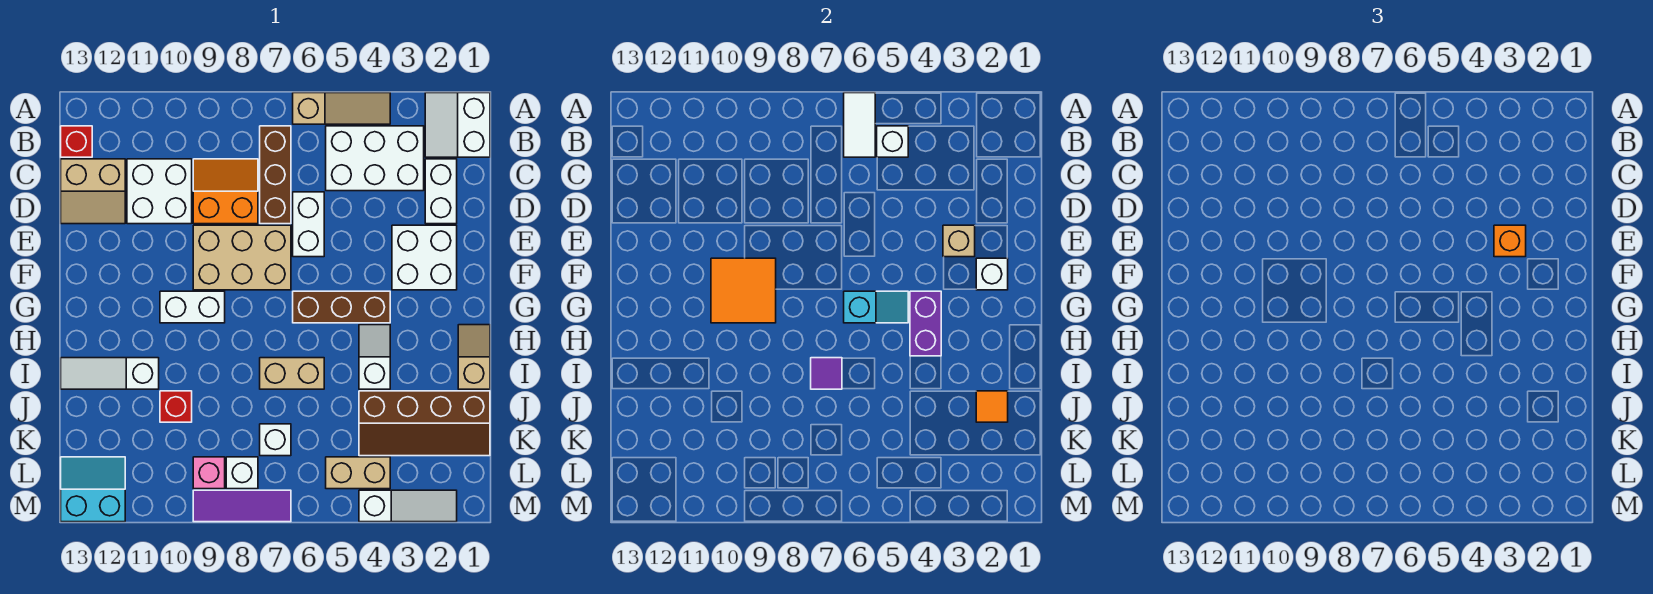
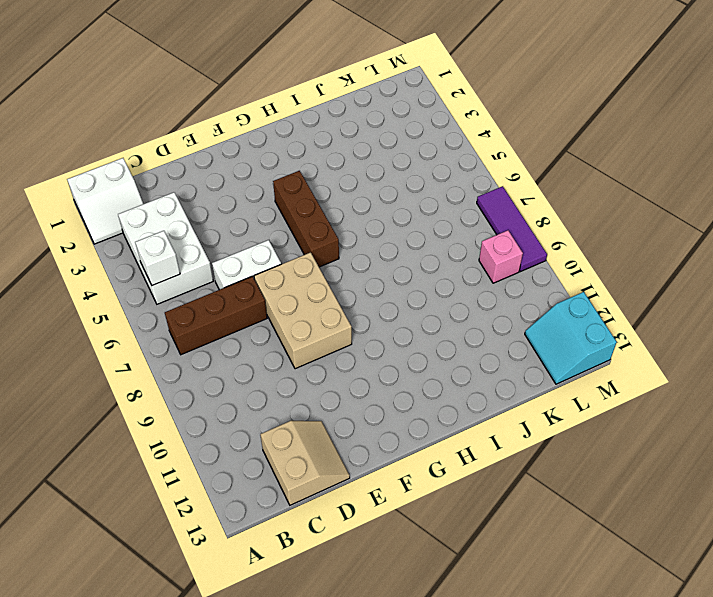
none -> tan slope A4:A6 level 1 top 6
none -> red brick B13 level 1
none -> white brick C2:D2 level 1
none -> orange slope C8:D9 level 1 top D

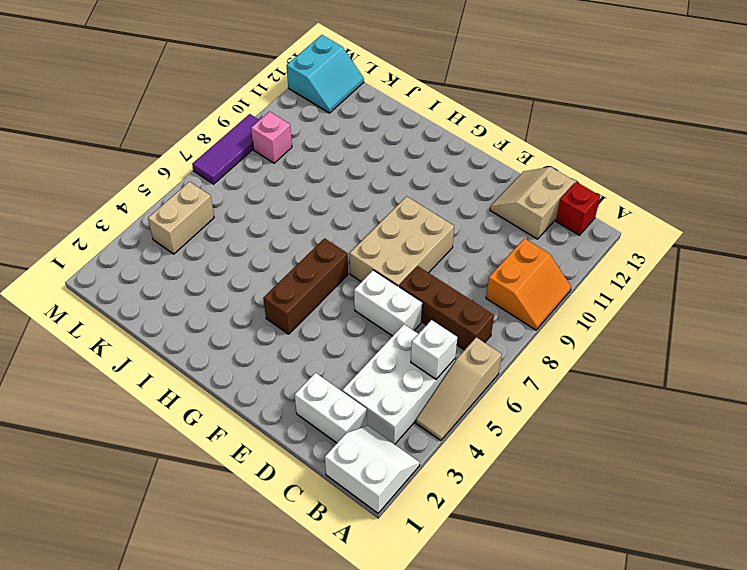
orange slope A9:B10 level 1 top B -> orange slope C8:D9 level 1 top D
none -> white brick C10:D11 level 1
none -> white brick E2:F3 level 1
none -> white brick G9:G10 level 1
none -> tan slope H1:I1 level 1 top I

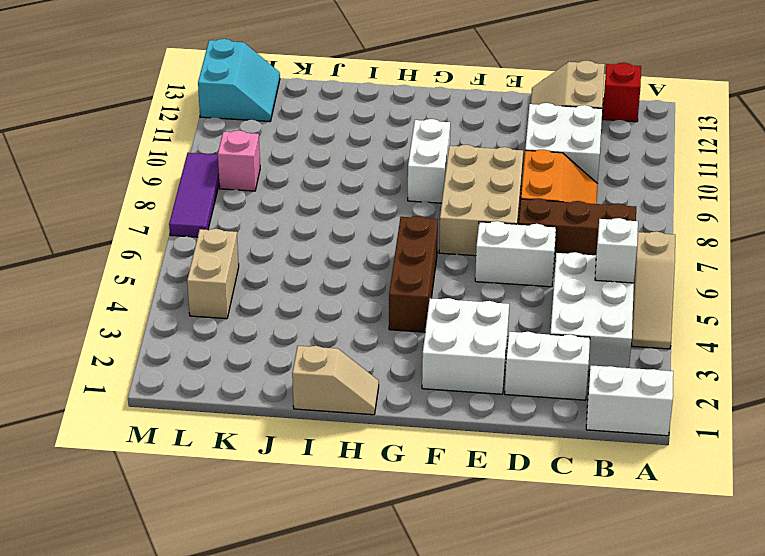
none -> white slope H4:I4 level 1 top I
none -> tan brick I6:I7 level 1
none -> white slope I11:I13 level 1 top 11
none -> brown slope J1:K4 level 1 top J

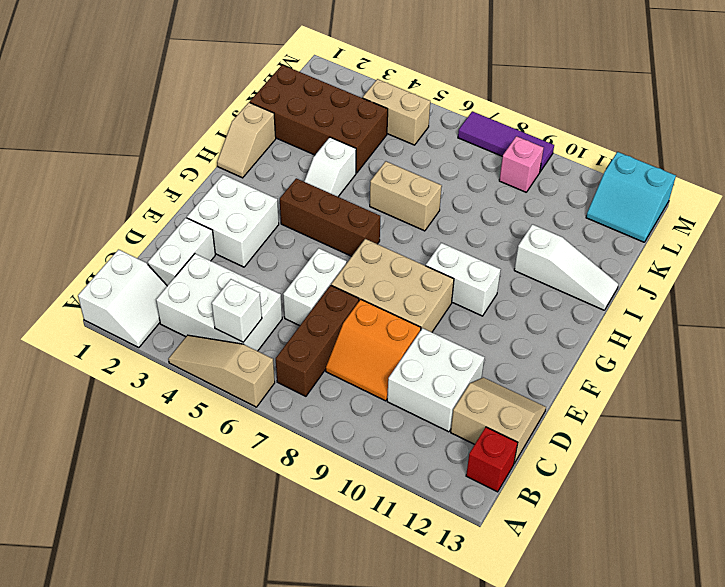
brown brick J1:K4 level 1 -> brown slope J1:K4 level 1 top J
none -> red brick J10 level 1
none -> white brick K7 level 1
none -> white brick L8 level 1
none -> white slope M2:M4 level 1 top 4

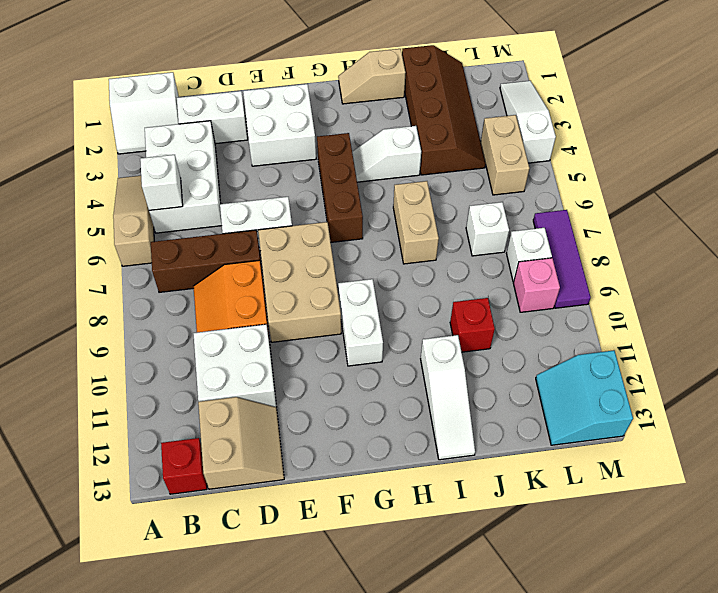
none -> white tile A6:B6 level 2
none -> tan brick E3 level 2
none -> white brick F2 level 2
none -> orange tile F9:G10 level 2

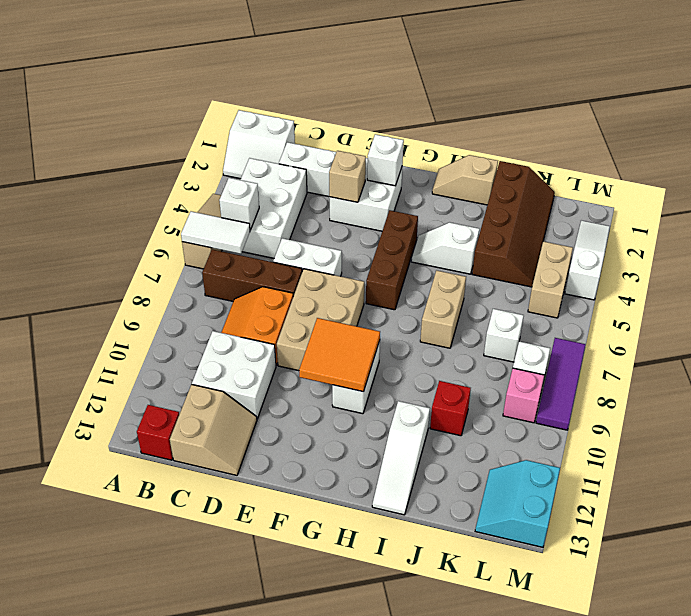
none -> purple brick G4:H4 level 2
none -> cyan slope G5:G6 level 2 top 6
none -> purple tile I7 level 2
none -> orange tile J2 level 2

